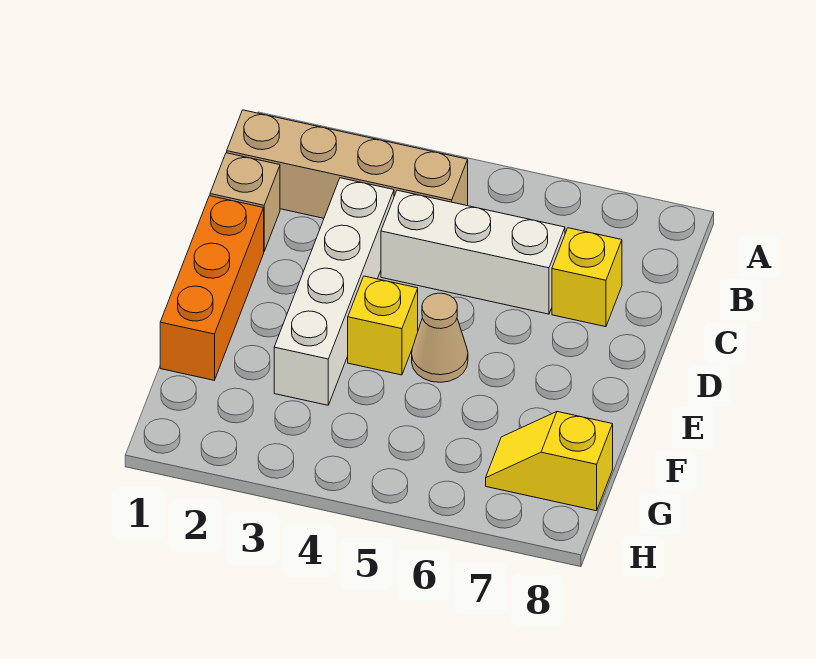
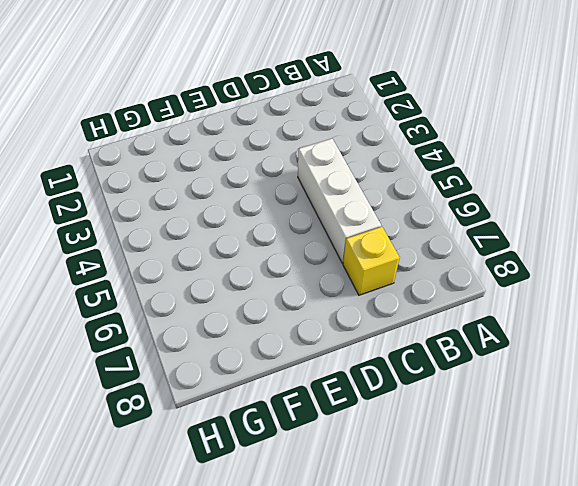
none -> tan brick B1:B4 level 1
none -> tan brick C1 level 1

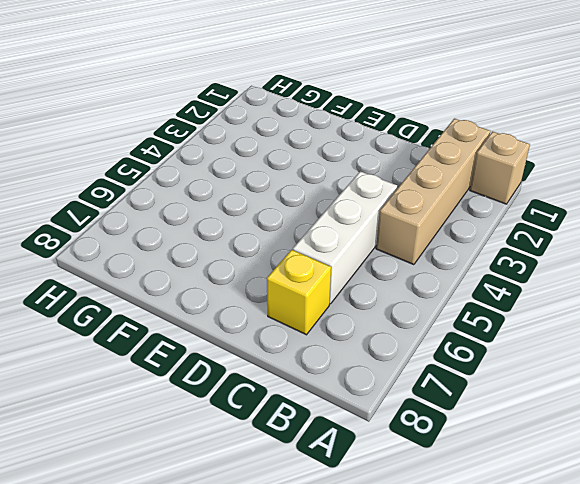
tan brick A1 level 1 -> tan brick C1 level 1
none -> white brick C3:F3 level 1
none -> orange brick D1:F1 level 1

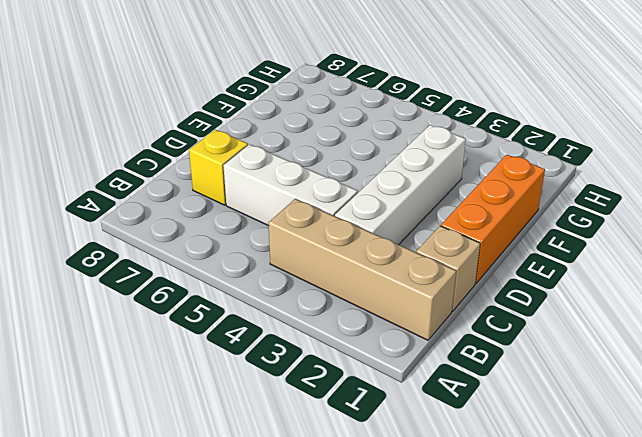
none -> yellow brick E4 level 1
none -> tan cone E5 level 1

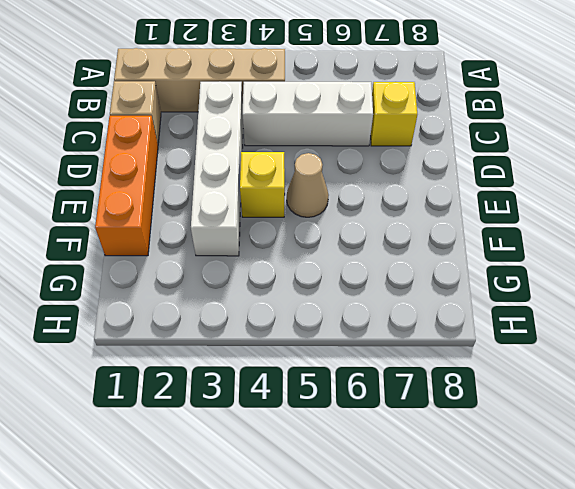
none -> yellow slope G7:G8 level 1 top 8

